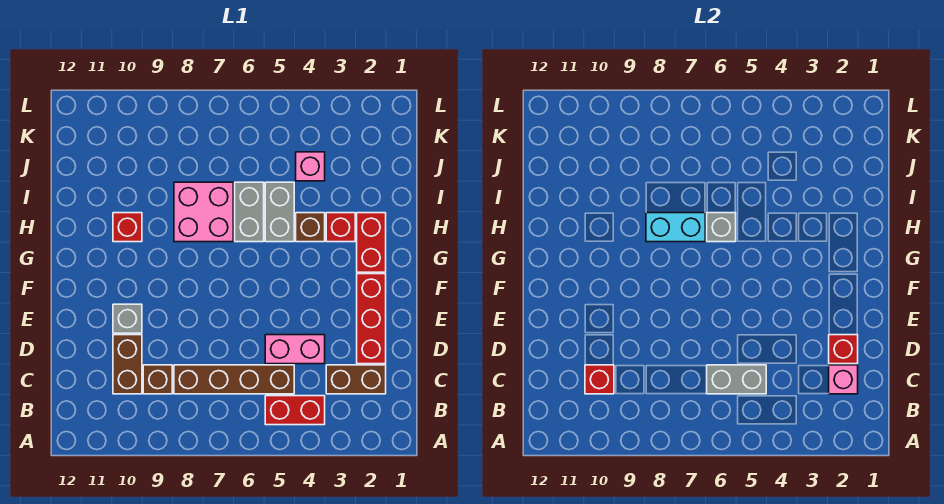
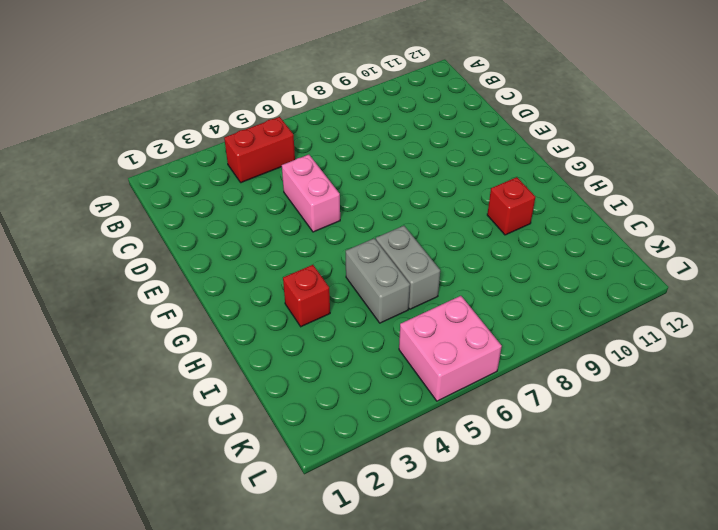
pink brick D5:E5 level 1 -> pink brick D4:D5 level 1
pink brick K5:L6 level 1 -> pink brick H7:I8 level 1
none -> brown brick C2:C3 level 1
none -> brown brick C5:C8 level 1
none -> brown brick C9 level 1

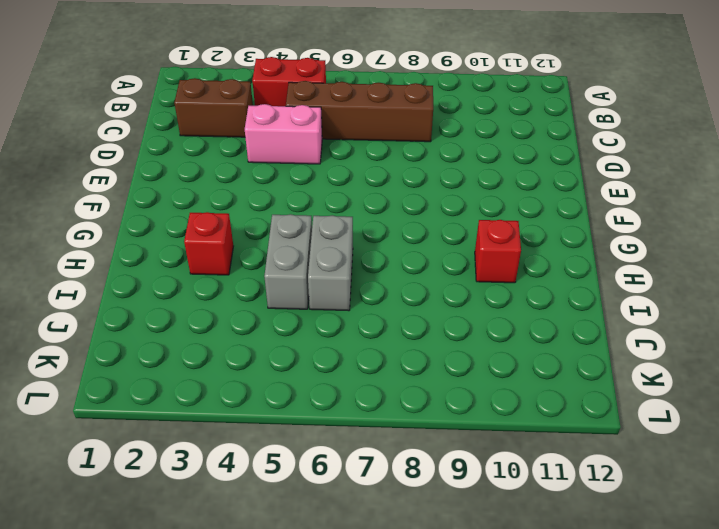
none -> brown brick C9 level 1
none -> brown brick C10:D10 level 1
none -> red brick D2:F2 level 1

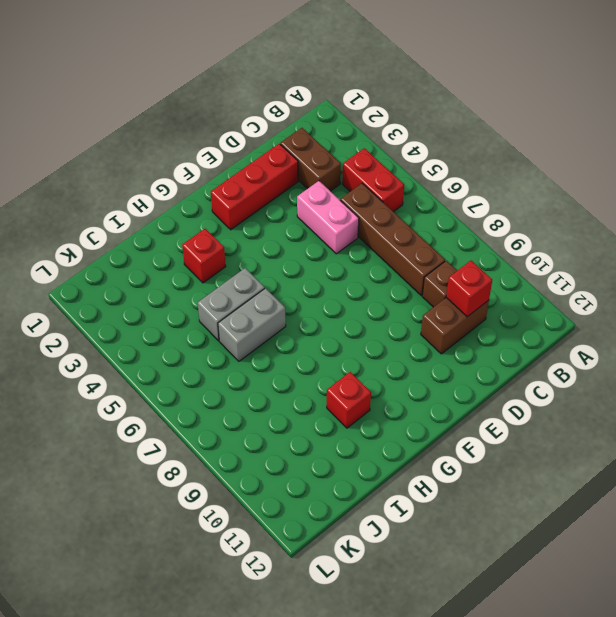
none -> grey brick E10 level 1
none -> red brick G2:H2 level 1
none -> brown brick H4 level 1

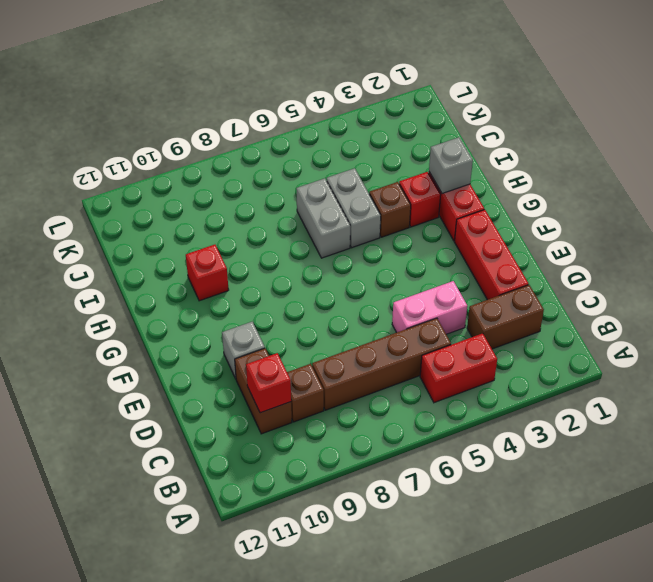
grey brick H2 level 2 -> grey brick H6 level 2
none -> pink brick H7:I8 level 1
none -> pink brick J4 level 1
none -> pink brick C2 level 2

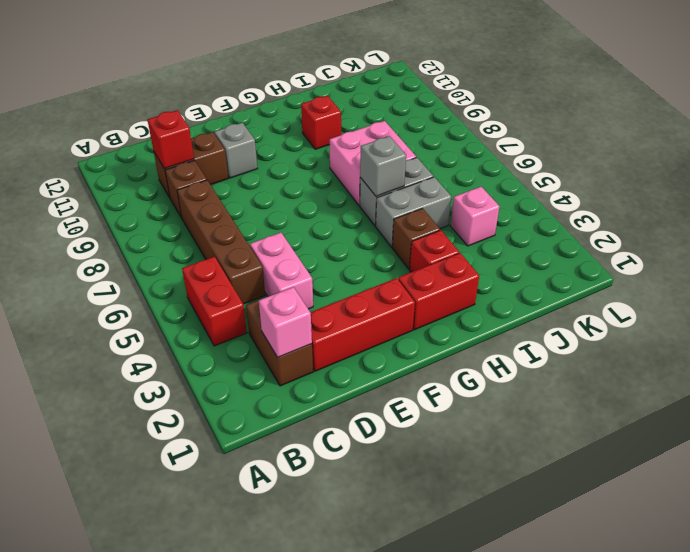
none -> grey brick C5:C6 level 2
none -> red brick D2 level 2
none -> cyan brick H7:H8 level 2

